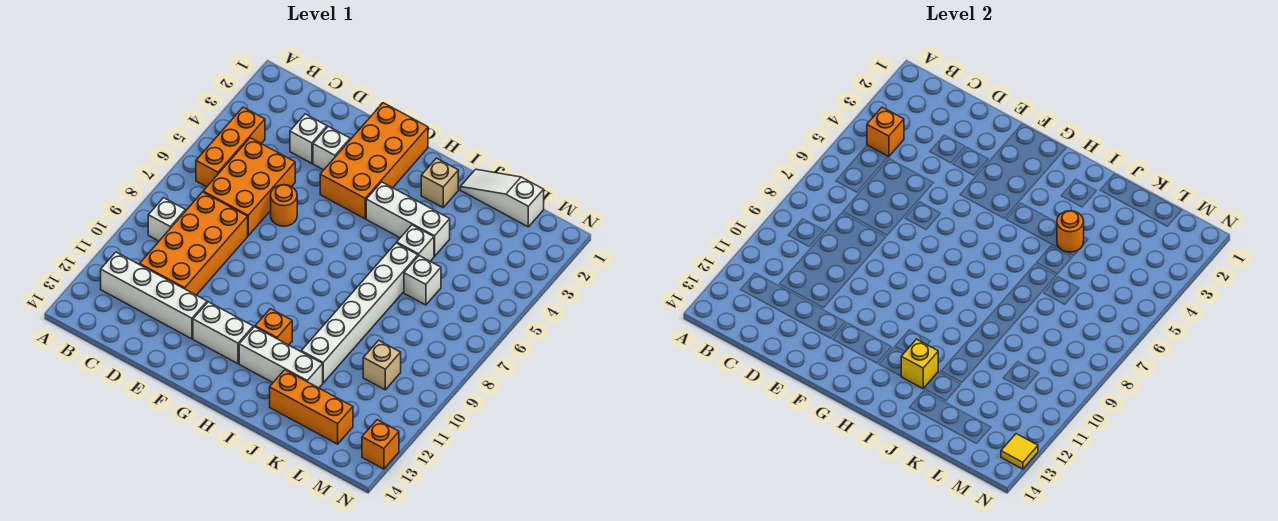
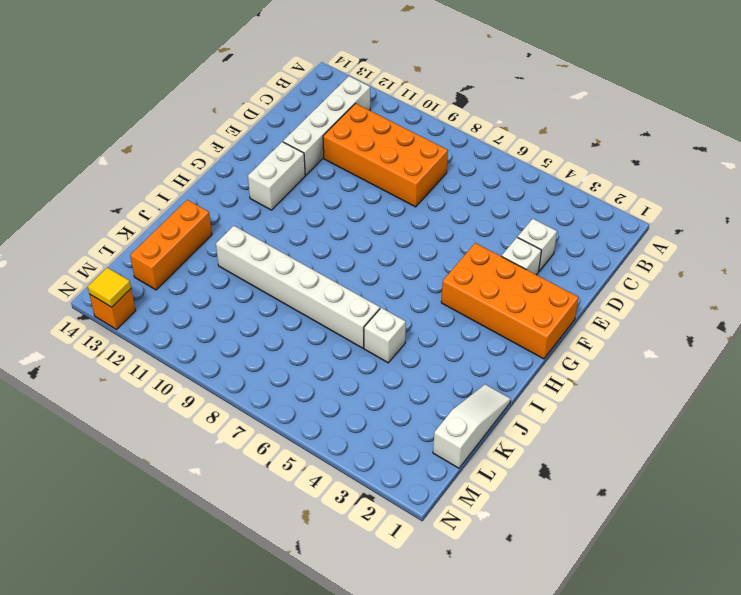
none -> orange brick B4:B6 level 1
none -> white brick B9 level 1
none -> orange brick C5:D7 level 1

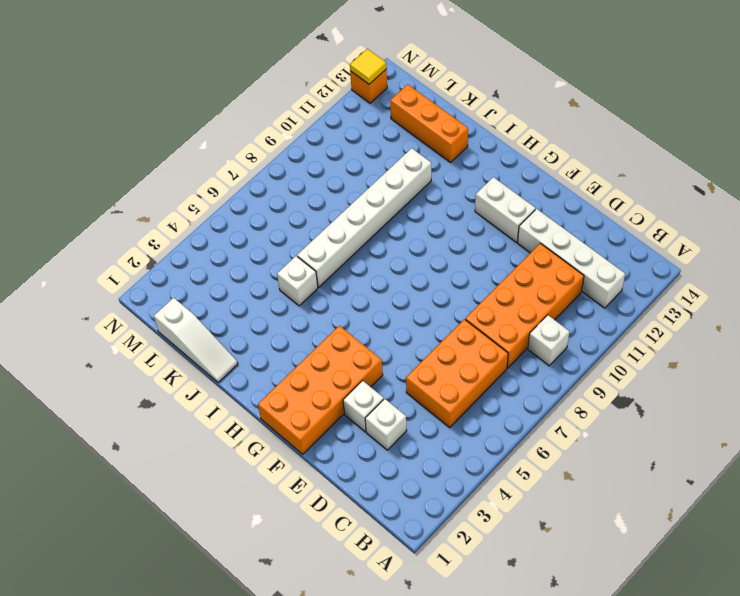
none -> orange brick B4:B6 level 1
none -> orange round brick E6 level 1
none -> white brick H4:J4 level 1

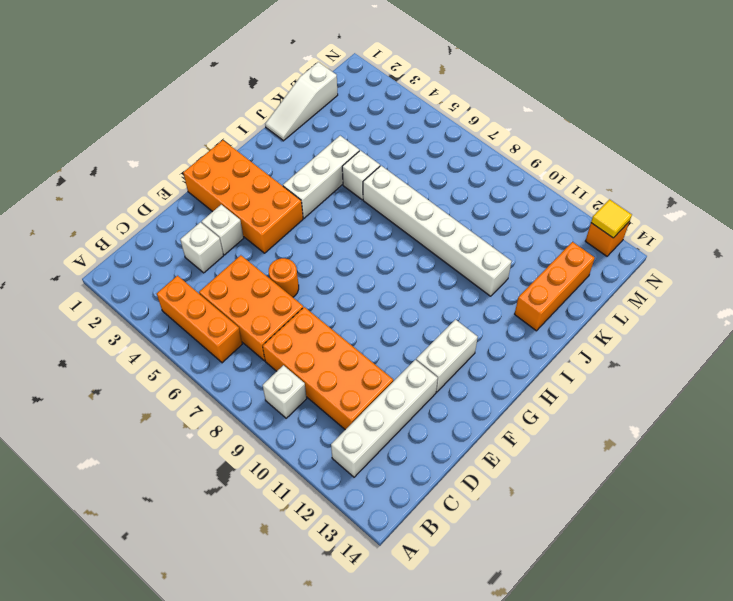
none -> orange brick H11 level 1
none -> white brick H12:J12 level 1
none -> tan brick I2 level 1

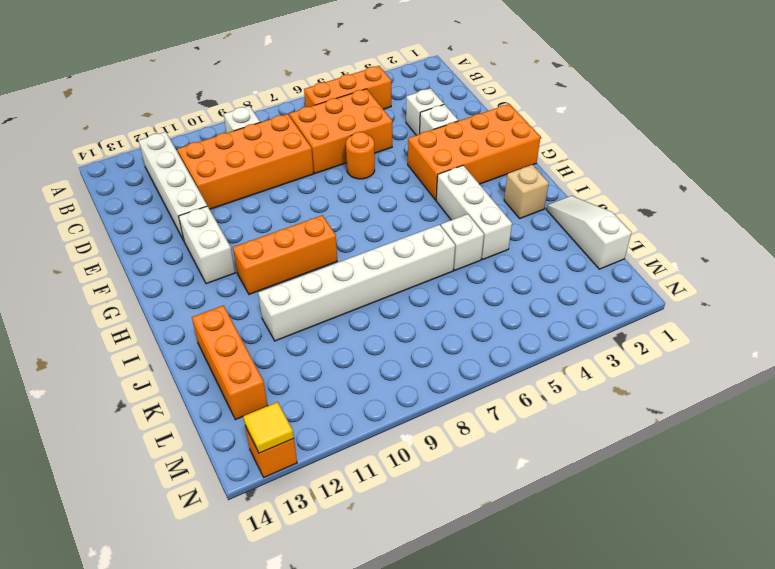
orange brick H9:H11 level 1 -> orange brick H11 level 1
none -> white brick H12:J12 level 1
none -> white brick K6 level 1
none -> tan brick L10 level 1

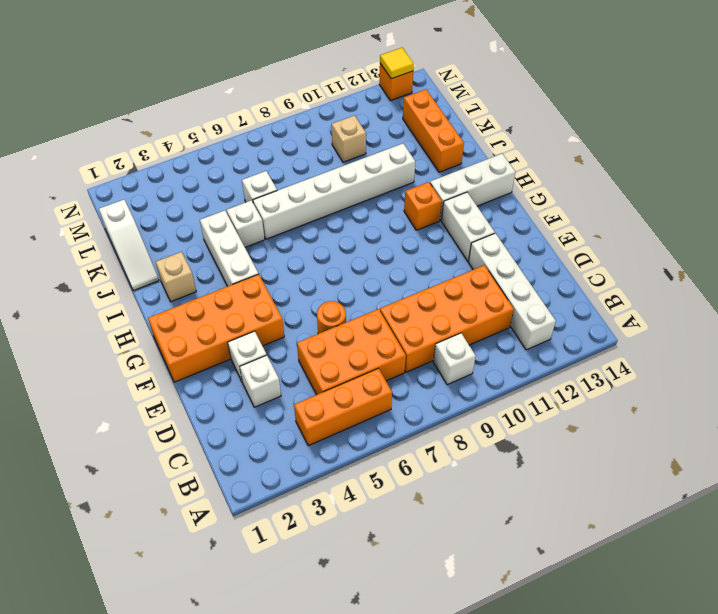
white brick H12:H14 level 1 -> white brick H12:J12 level 1
none -> orange brick B4 level 2
none -> yellow brick I12 level 2
none -> orange round brick J4 level 2

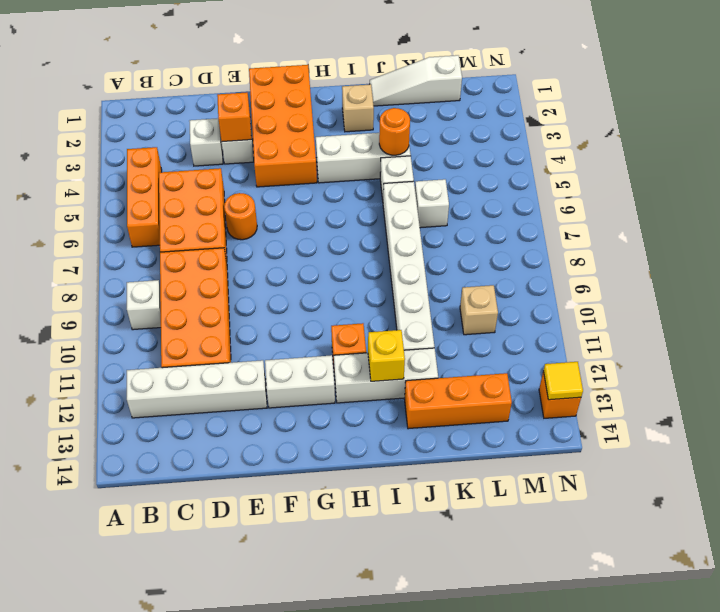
orange brick E3 level 2 -> orange brick B4 level 2

